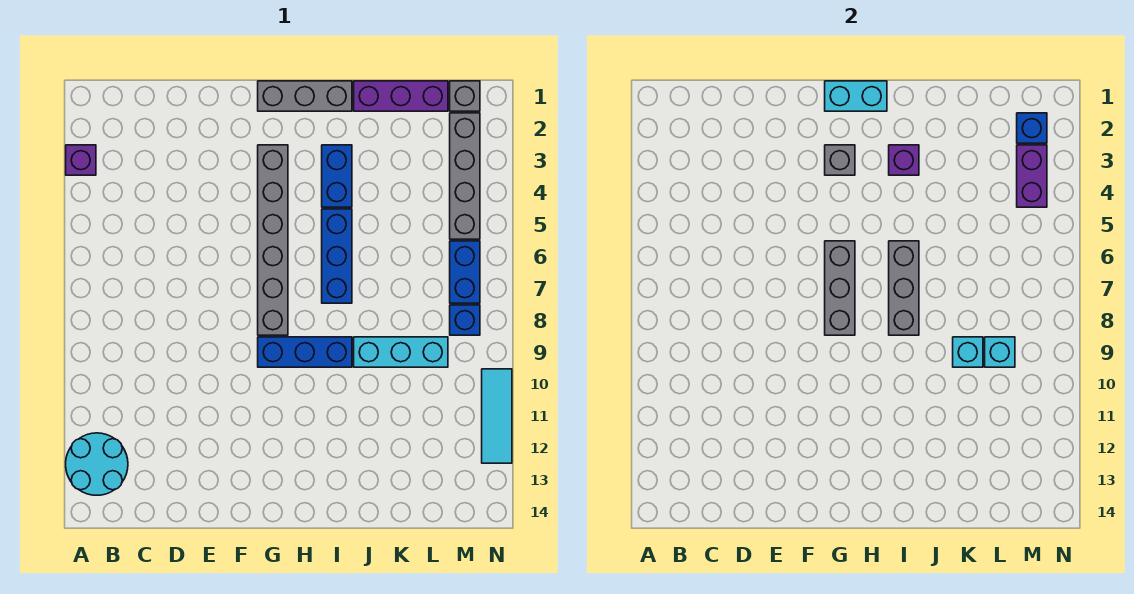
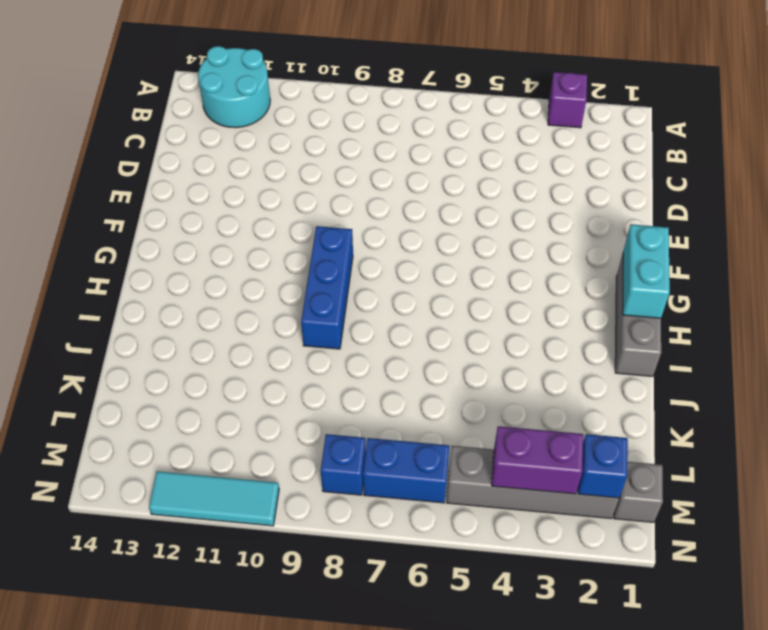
none -> grey brick G3:G8 level 1
none -> blue brick I3:I4 level 1
none -> blue brick I5:I7 level 1

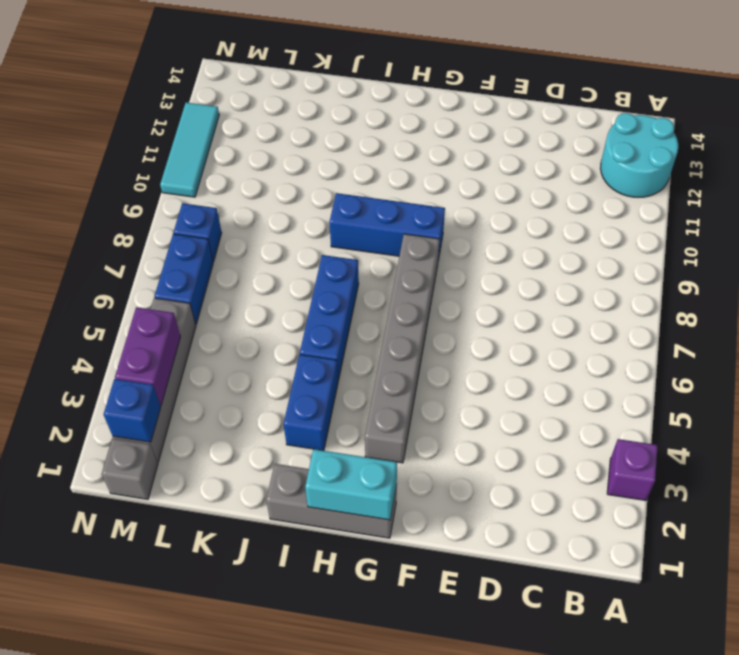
none -> purple brick J1:L1 level 1
none -> cyan brick J9:L9 level 1
none -> grey brick G3 level 2

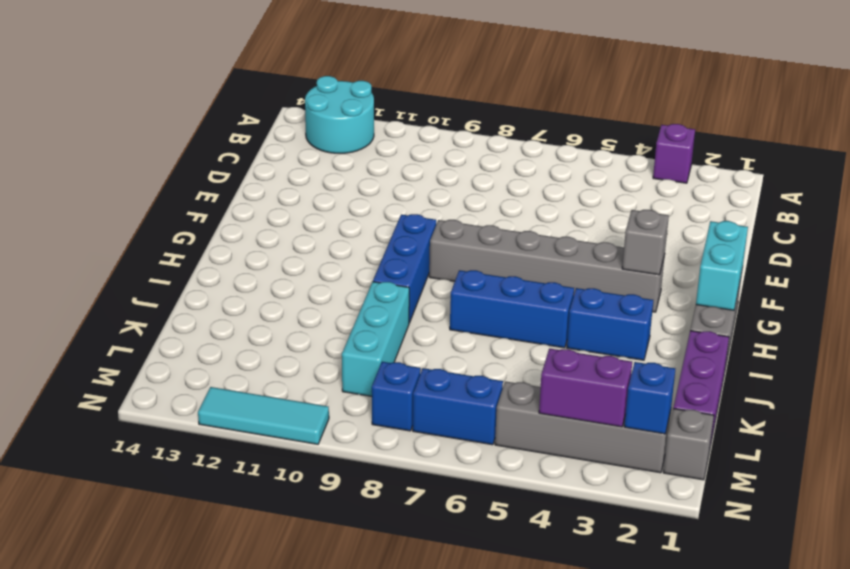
none -> grey brick G6:G8 level 2
none -> purple brick I3 level 2
none -> grey brick I6:I8 level 2

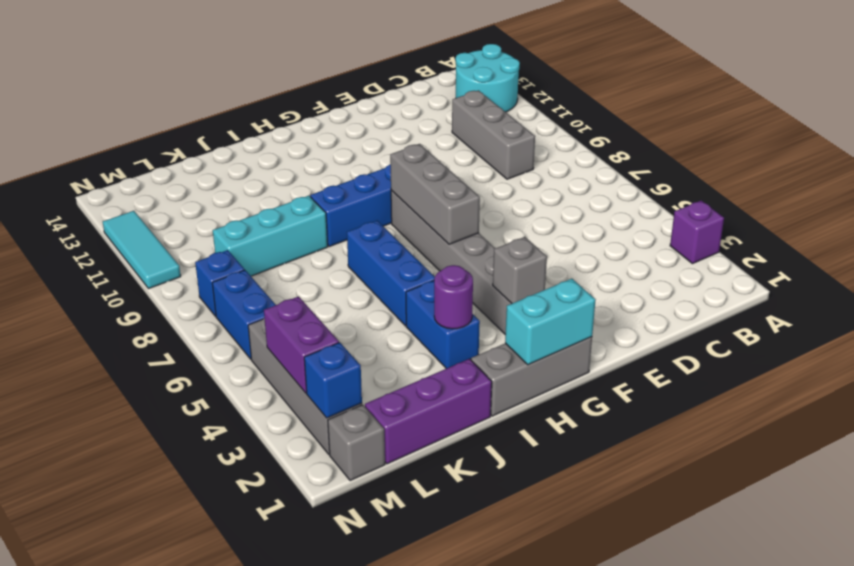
grey brick C9:C11 level 1 -> grey brick I6:I8 level 2
purple round brick I3 level 2 -> purple brick I3 level 2
none -> cyan brick K9 level 2
none -> cyan brick L9 level 2

